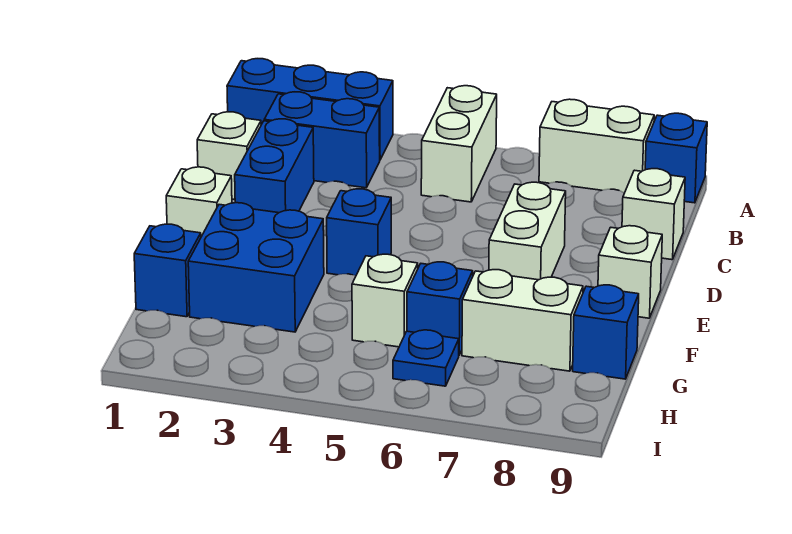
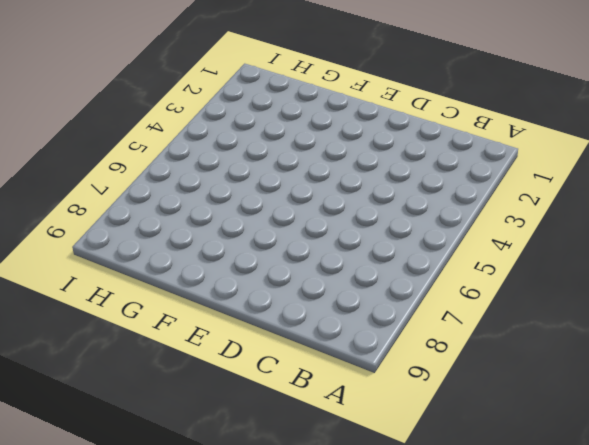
none -> blue brick A1:A3 level 1
none -> white brick A5:B5 level 1
none -> white brick A7:A8 level 1

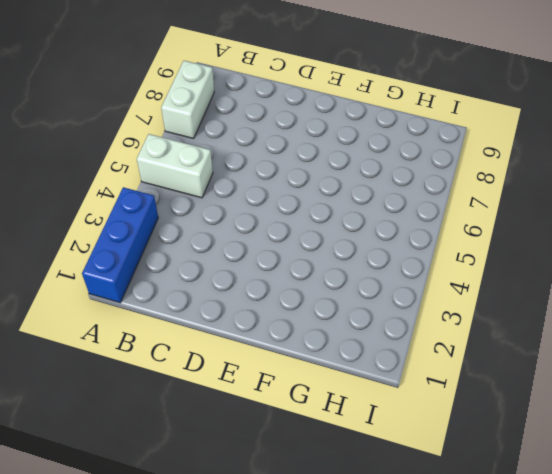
none -> blue brick A9 level 1
none -> blue brick B2:B3 level 1
none -> white brick C1 level 1

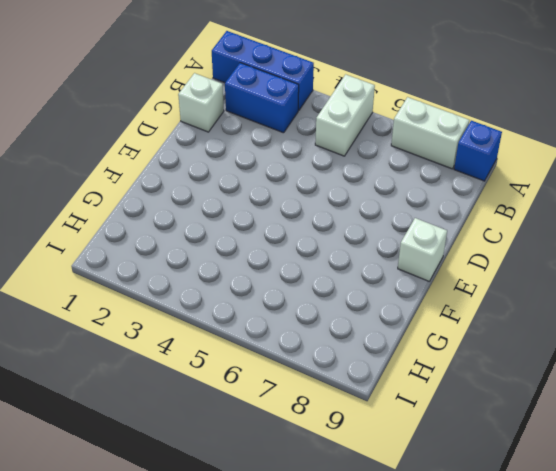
none -> blue brick C2:D2 level 1
none -> white brick C9 level 1
none -> white brick D7:E7 level 1

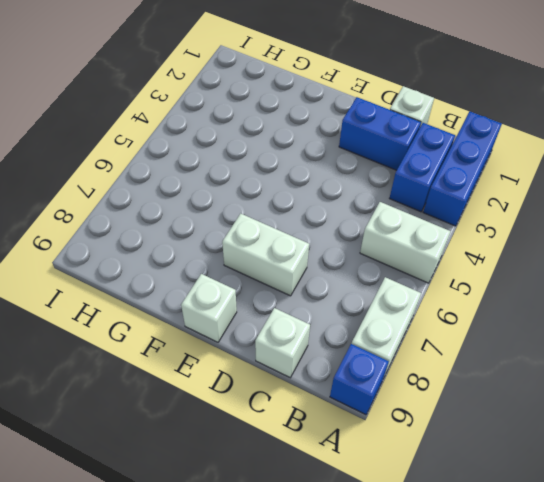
none -> white brick E1 level 1
none -> blue brick E4 level 1
none -> blue brick F2:G3 level 1

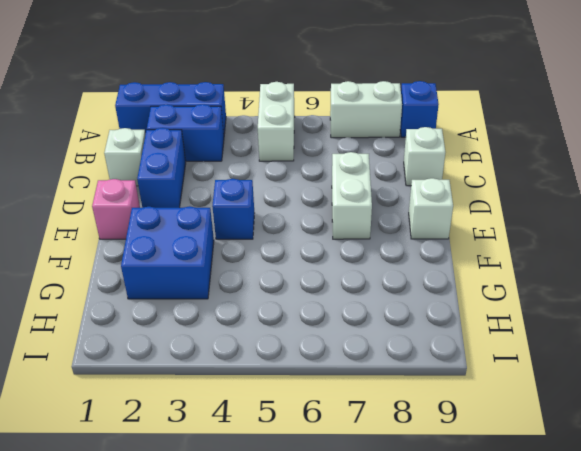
pink brick E1 level 1 -> white brick E1 level 1
none -> blue brick G1 level 1
none -> white brick G5 level 1
none -> blue brick G6 level 1

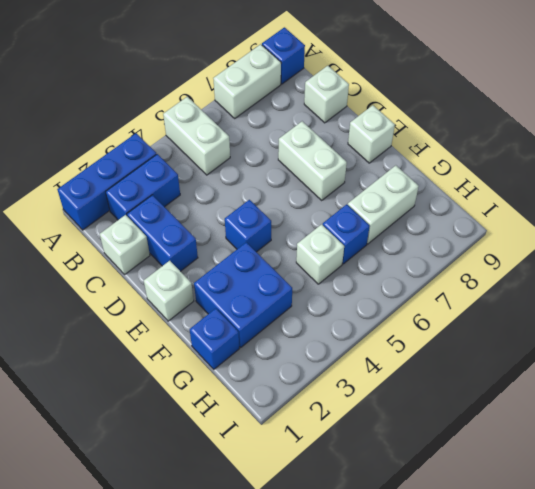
none -> blue brick G9 level 1
none -> blue plate H6 level 1

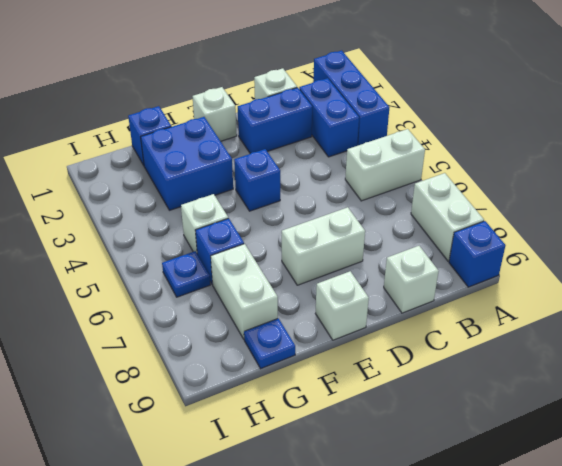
blue plate G9 level 1 -> blue brick G9 level 1

